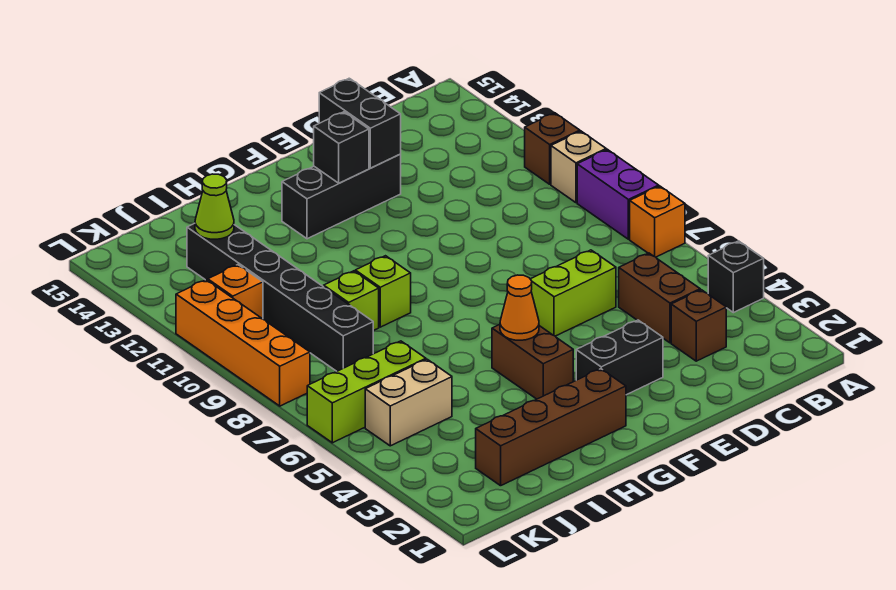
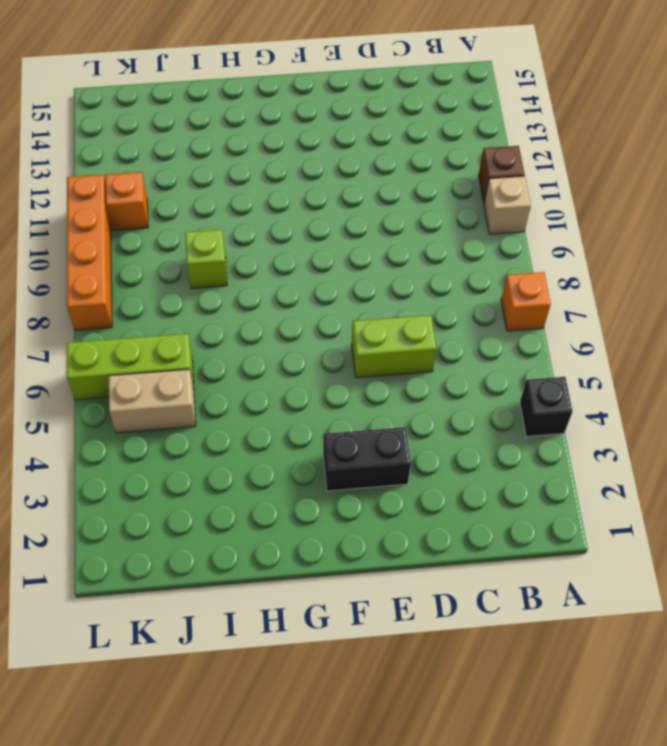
none -> purple brick A8:A9 level 1
none -> brown brick C3 level 1
none -> brown brick C4:C5 level 1

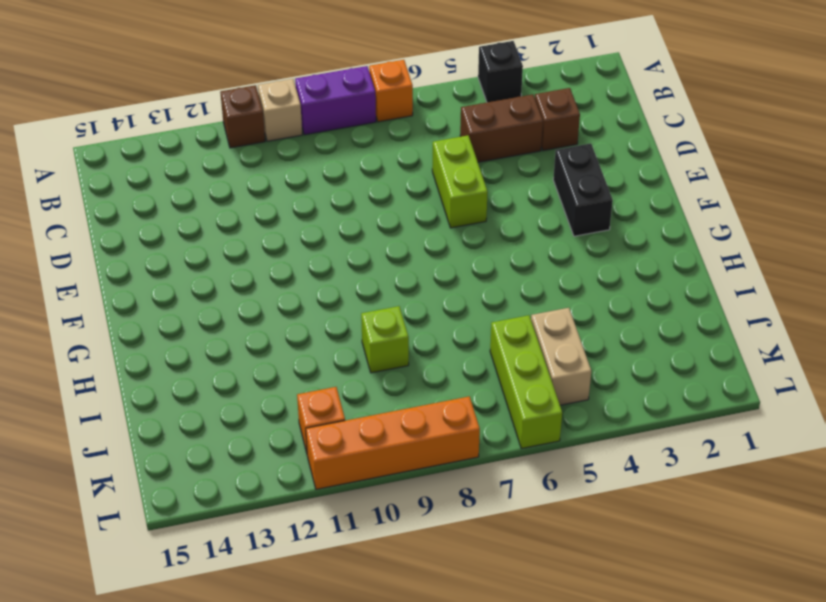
none -> black brick E13:G13 level 1
none -> brown brick G2:J2 level 1
none -> brown brick G4:G5 level 1

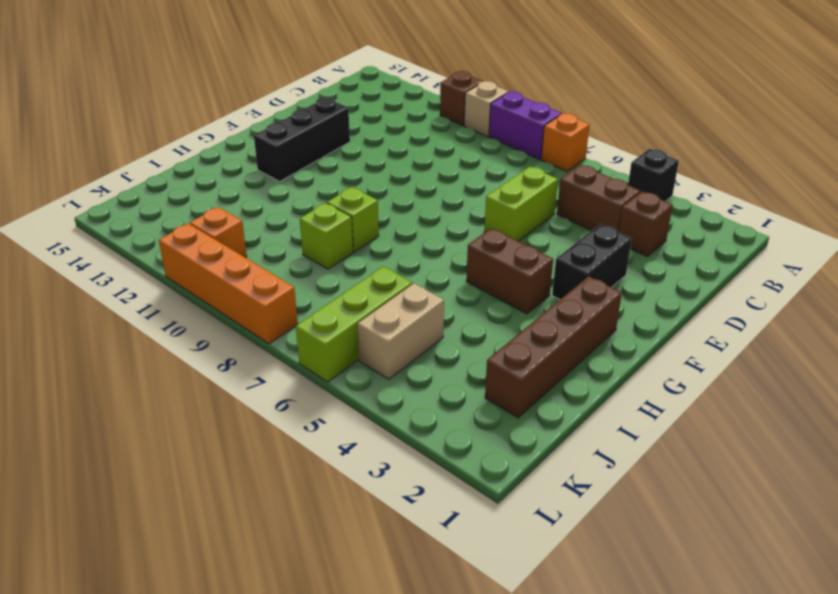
none -> black brick J8:J13 level 1
none -> black brick E13:E14 level 2
none -> black brick F13 level 2

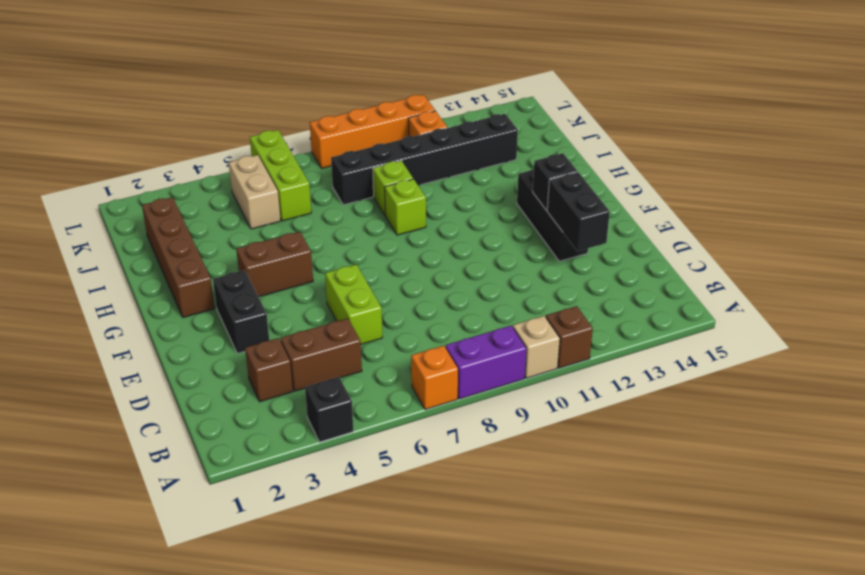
black brick D13:E13 level 2 -> black brick E13:E14 level 2
none -> orange cone G5 level 2
none -> lime cone J13 level 2

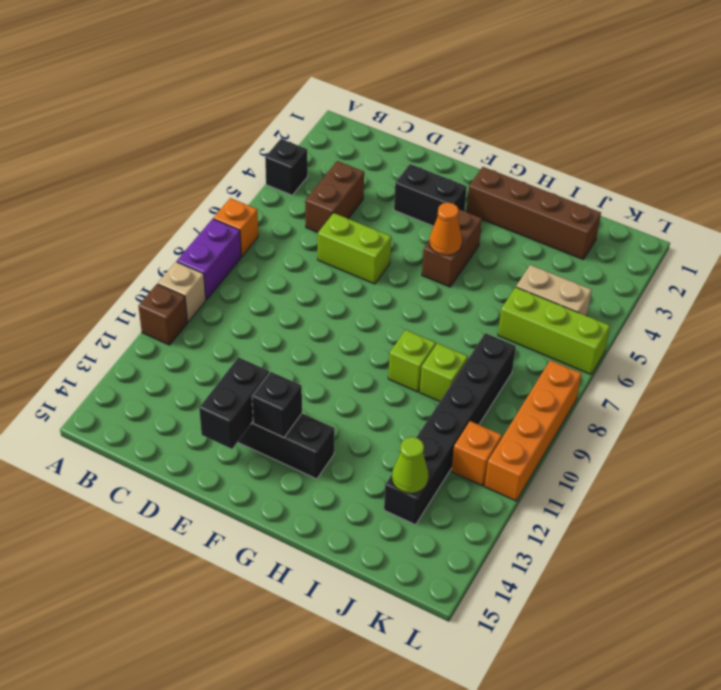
none -> brown brick C3 level 1

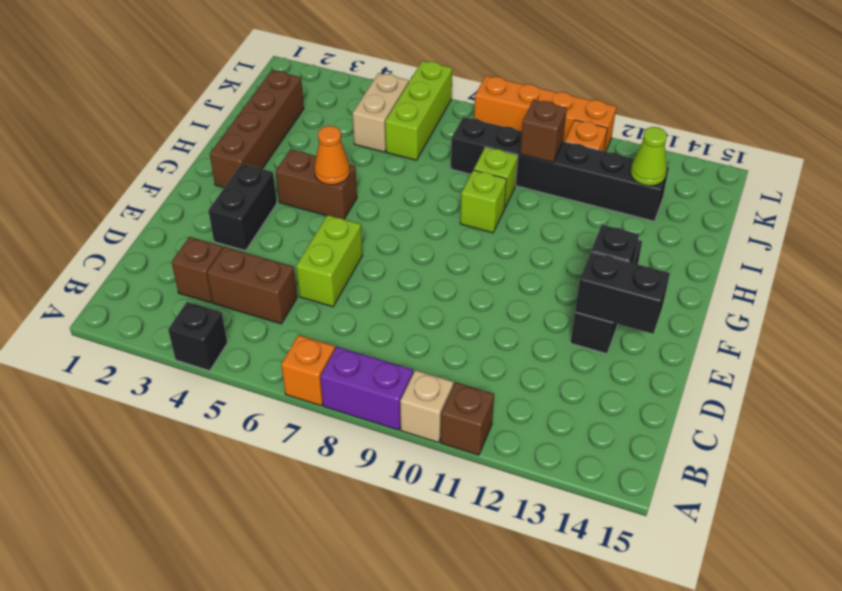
brown brick J10 level 2 -> none

